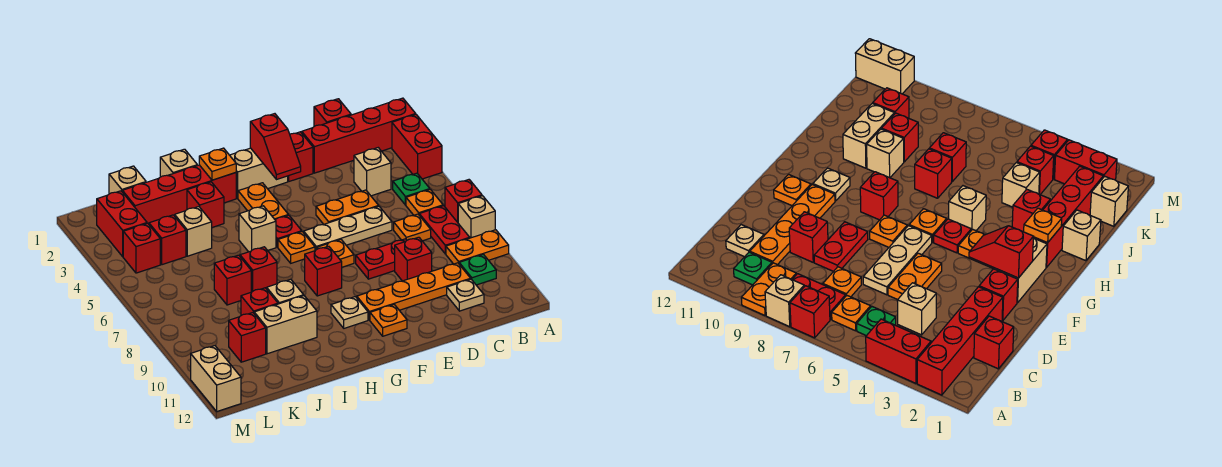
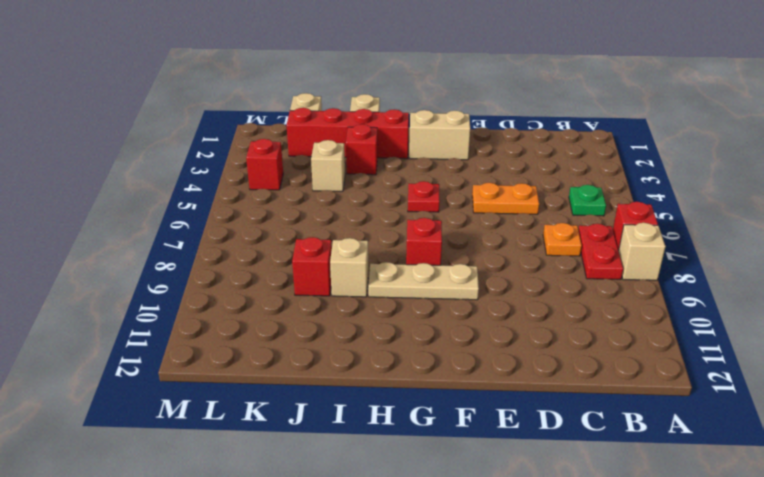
tan plate F9:H9 level 1 -> tan plate D6:F6 level 1
none -> red brick A2:D2 level 1
none -> red brick A3:A4 level 1
none -> orange plate A9:B9 level 1
none -> orange plate B6 level 1

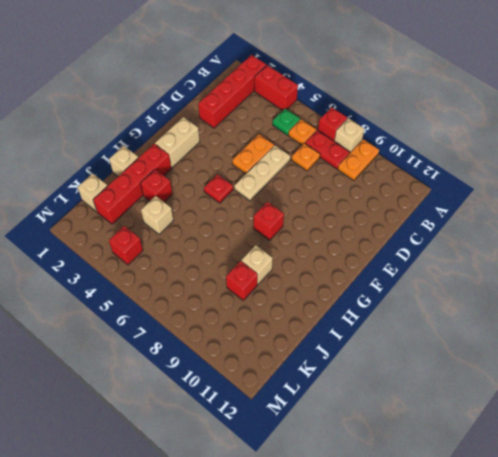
none -> green plate B10 level 1
none -> red brick C1 level 1
none -> tan brick C4 level 1
none -> orange plate C10:F10 level 1

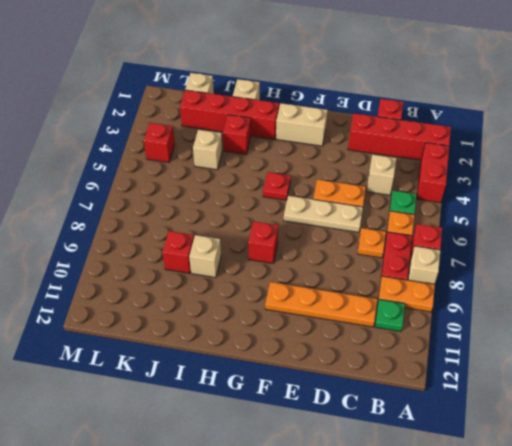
none -> tan plate C11 level 1
none -> red plate D8:E8 level 1
none -> red brick D9 level 1
none -> red brick E2 level 1

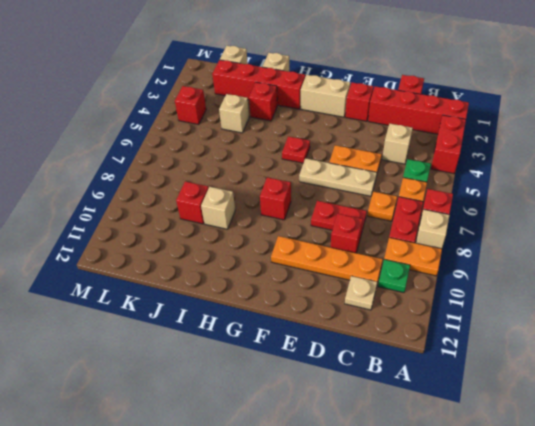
none -> orange plate F7 level 1
none -> orange plate F11 level 1
none -> orange plate G3:G4 level 1
none -> orange plate G6 level 1

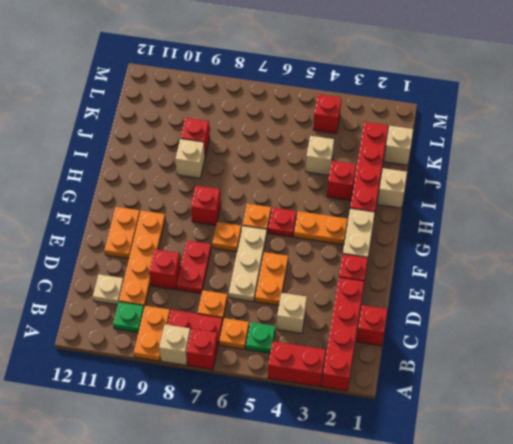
orange plate E11:F11 level 1 -> orange plate F11 level 1
none -> tan plate G10 level 1
none -> tan brick H5 level 1
none -> red brick I7 level 1
none -> tan brick I10:J10 level 1

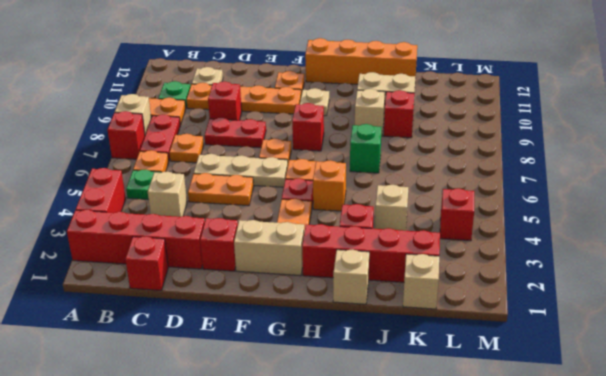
orange brick G12:J12 level 1 -> none
orange brick H5 level 1 -> tan brick H5 level 1
green brick I7 level 1 -> red brick I7 level 1
none -> red brick J7 level 1
none -> red brick K4 level 1
none -> red brick K10 level 1
none -> red brick L2:L3 level 1

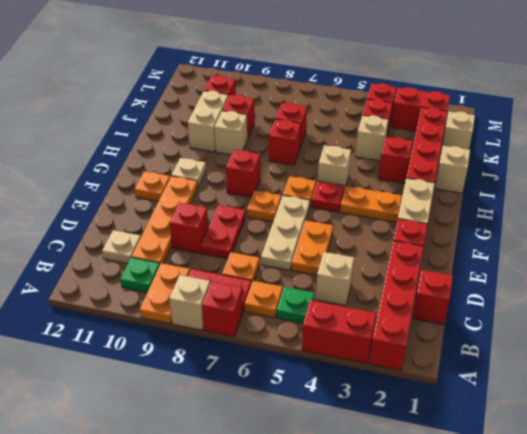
none -> tan brick M11:M12 level 1
none -> red slope F2:F3 level 2 top 2
none -> orange plate H2 level 2

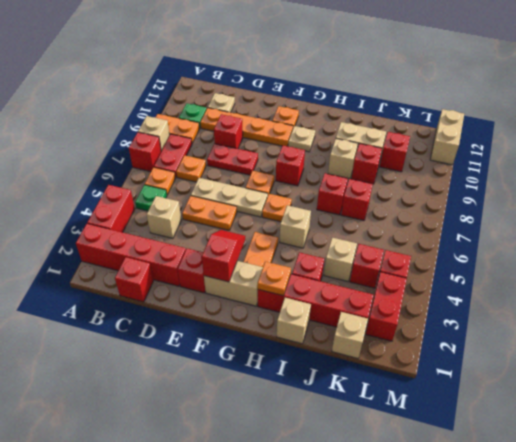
none -> red plate G5 level 1

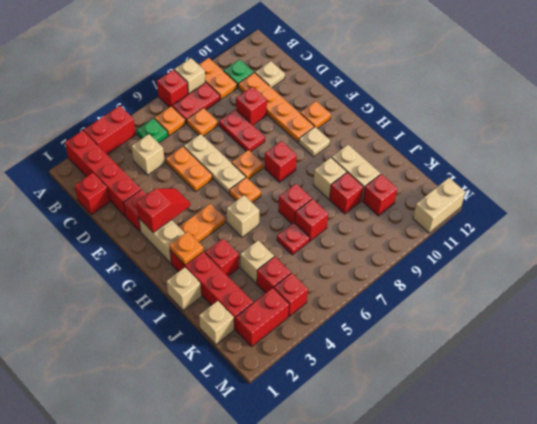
red plate J6 level 1 -> red plate G5 level 1

